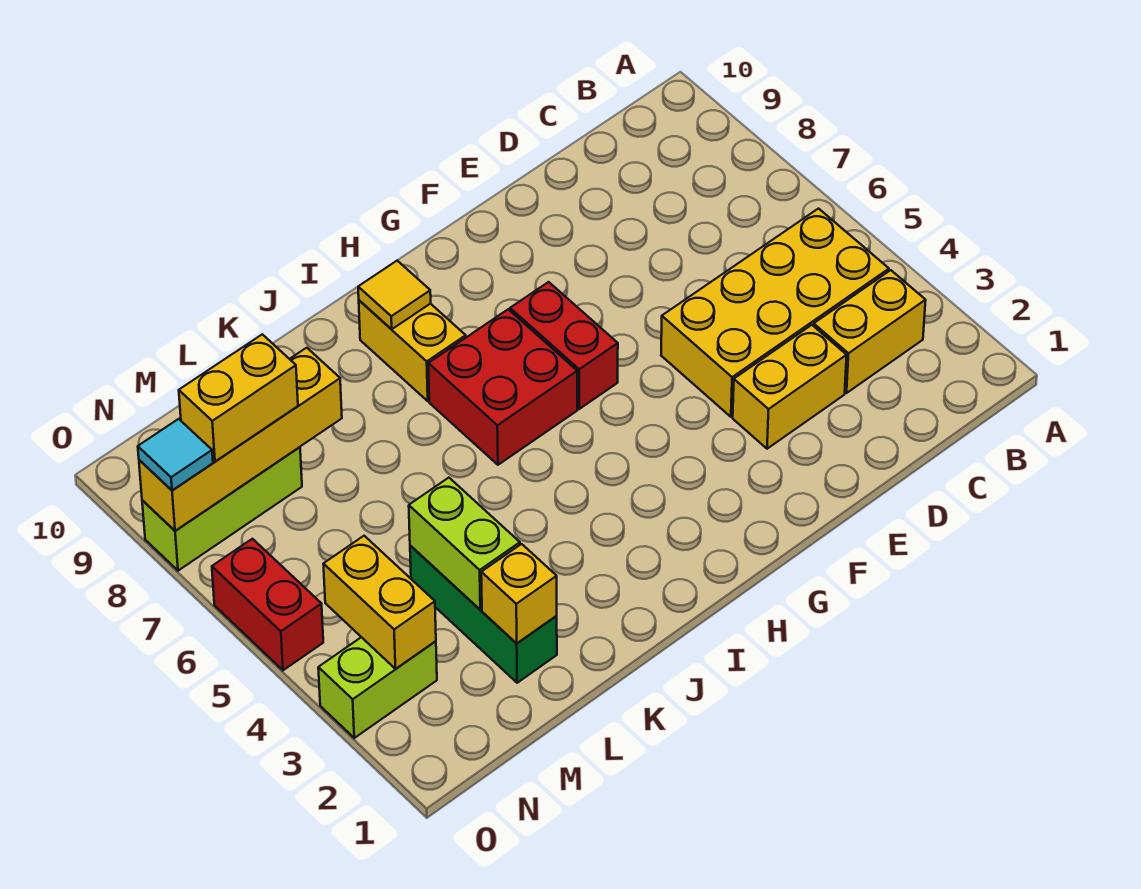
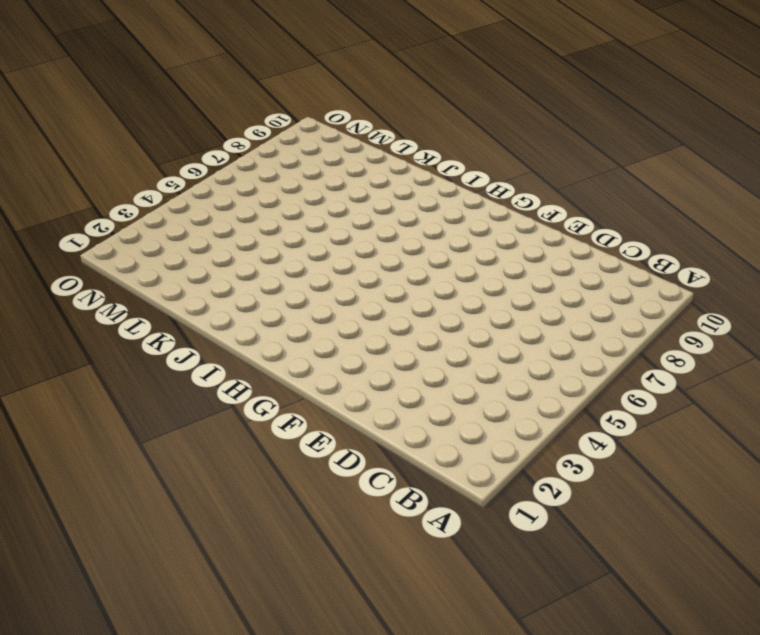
none -> yellow brick B3:C3 level 1
none -> yellow brick B4:E5 level 1
none -> yellow brick D3:E3 level 1

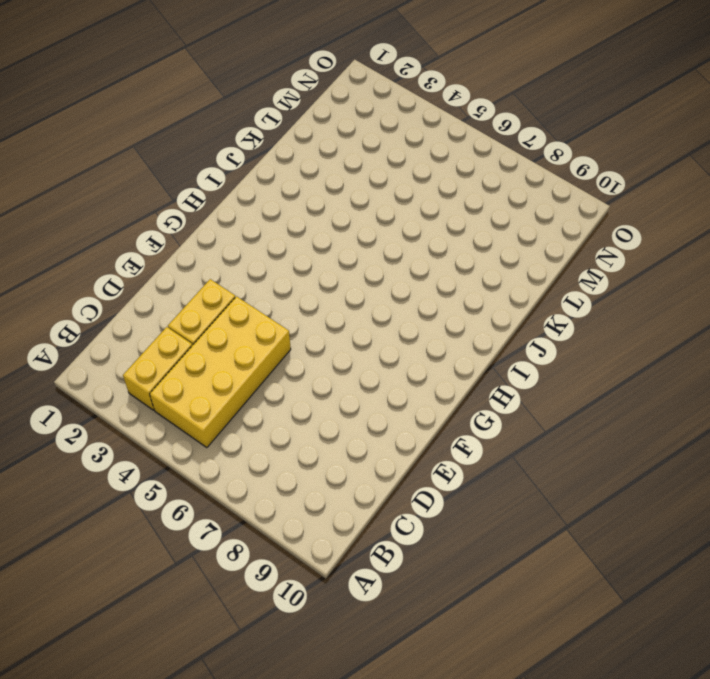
none -> red brick G6:G7 level 1
none -> red brick H6:I7 level 1
none -> yellow brick I8:I9 level 1

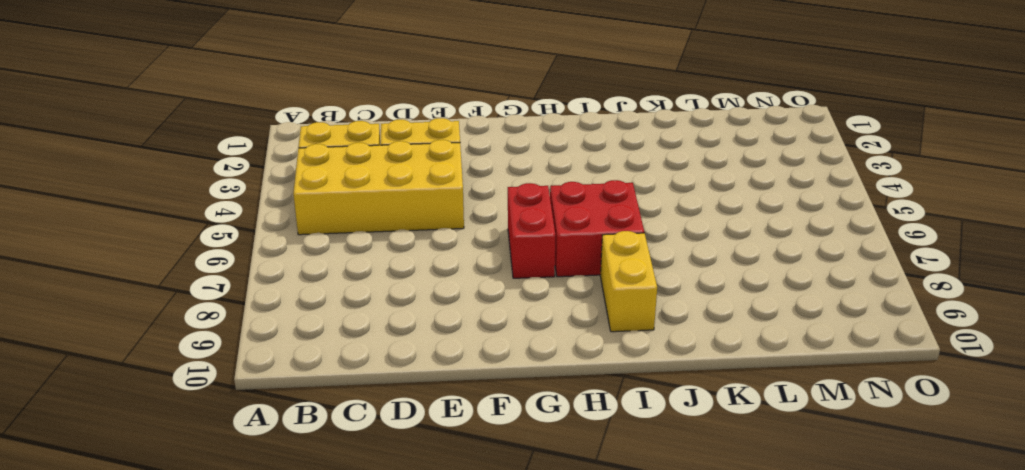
none -> green brick L2:L4 level 1
none -> lime brick M8:O8 level 1
none -> lime brick N3:O3 level 1

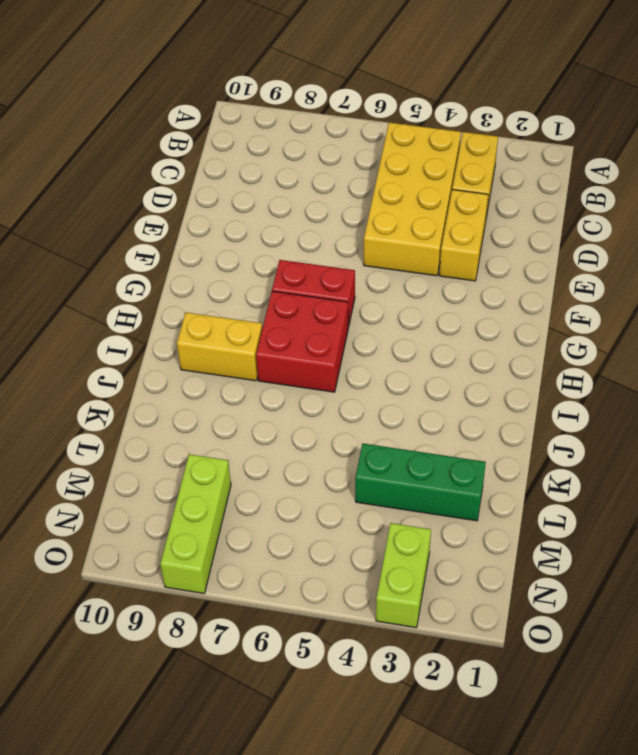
none -> red brick O5:O6 level 1
none -> yellow tile I9 level 2
none -> yellow brick L2 level 2

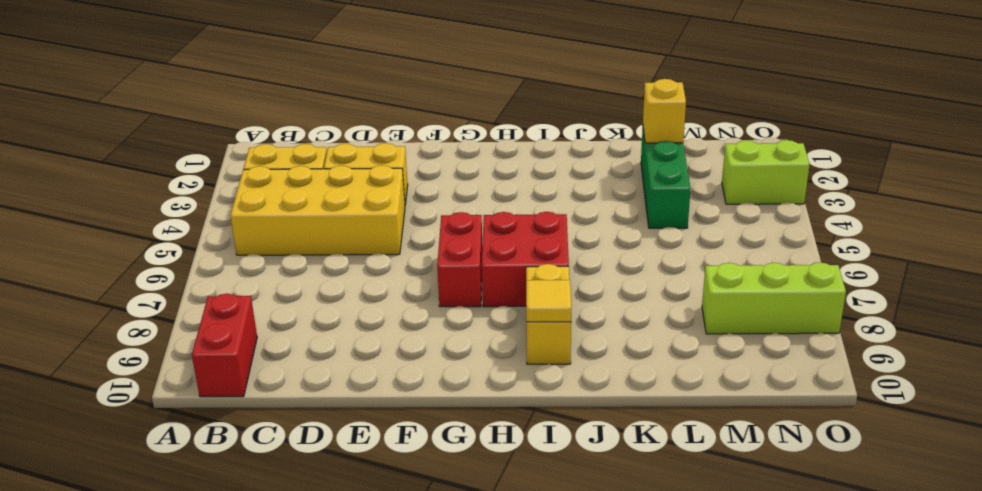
red brick B9:B10 level 1 -> red brick O5:O6 level 1
none -> lime brick L3:L4 level 2
none -> yellow brick L8:O8 level 2
none -> yellow brick N3:N4 level 2

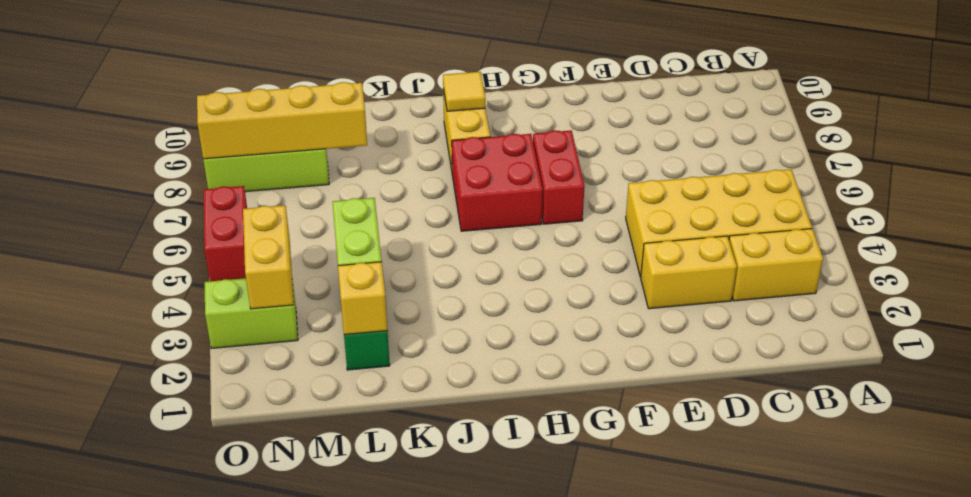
none -> yellow brick M8:N8 level 3
none -> cyan tile O8 level 3

